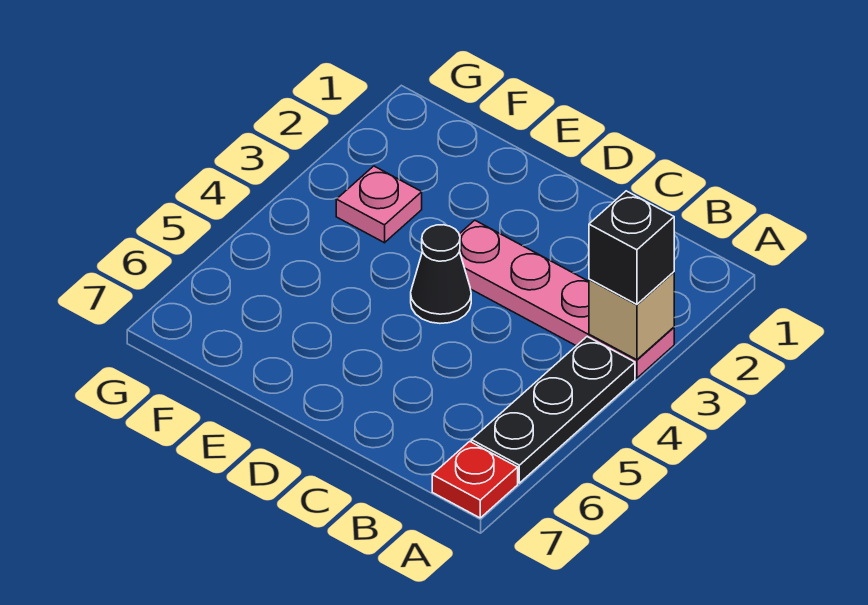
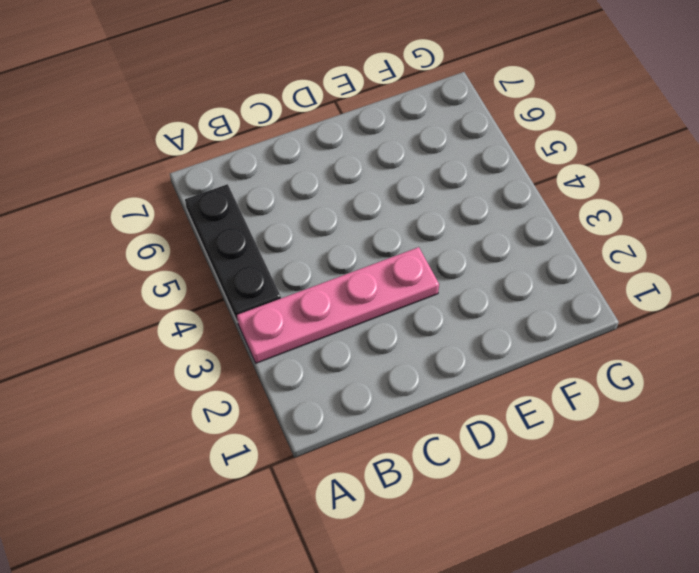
none -> red plate A7 level 1
none -> black cone D4 level 1

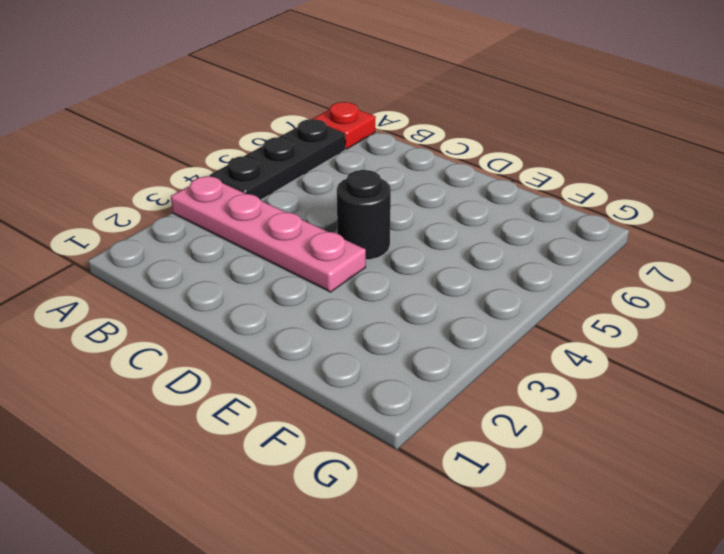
black round brick D4 level 1 -> black cone D4 level 1
none -> pink plate F3 level 1
none -> tan brick A3 level 2

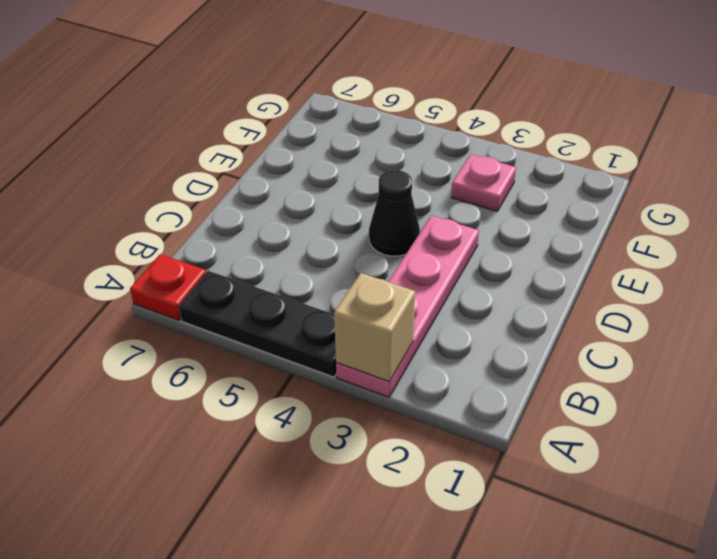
none -> black brick A3 level 3

